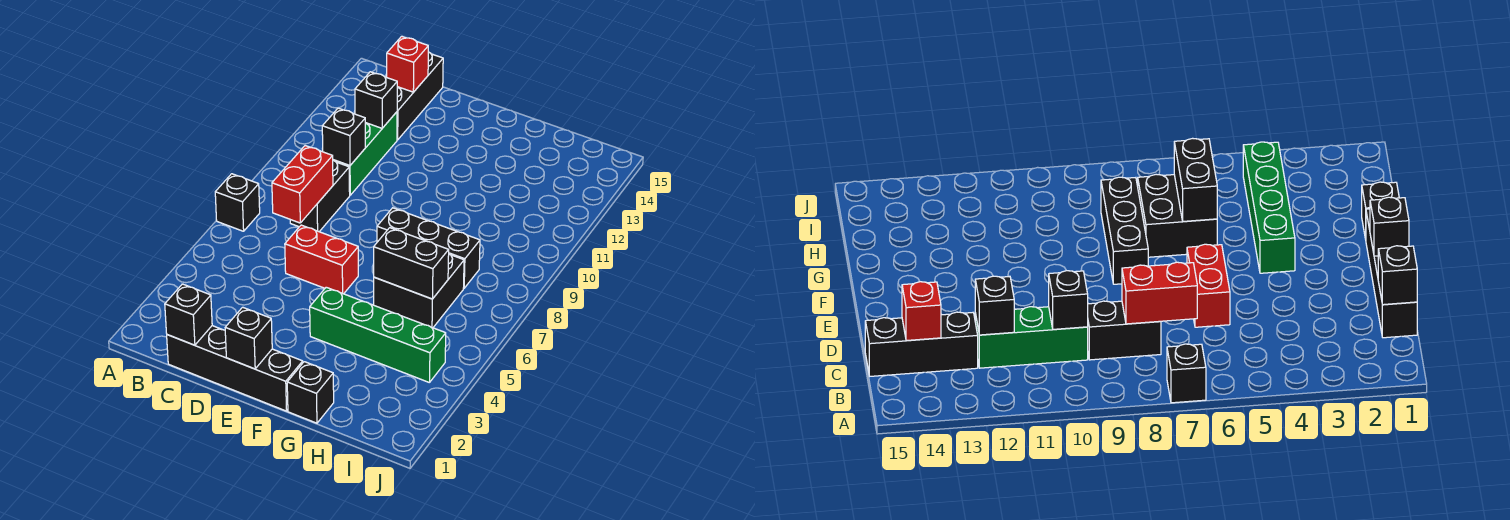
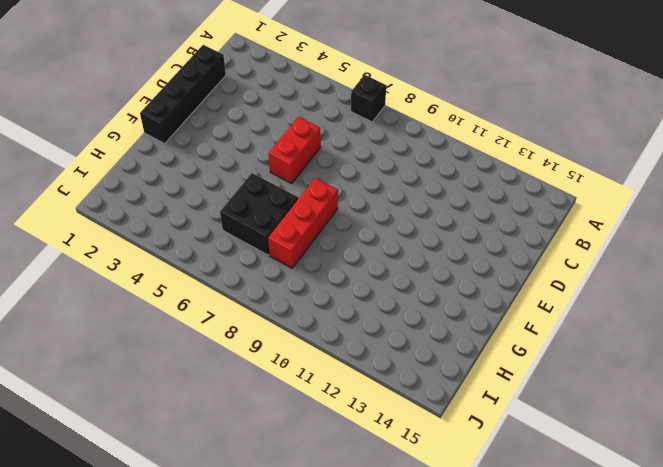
red brick F8:H8 level 1 -> black brick F8:H8 level 1
none -> black brick C8:C9 level 1
none -> green brick C10:C12 level 1
none -> black brick C13:C15 level 1

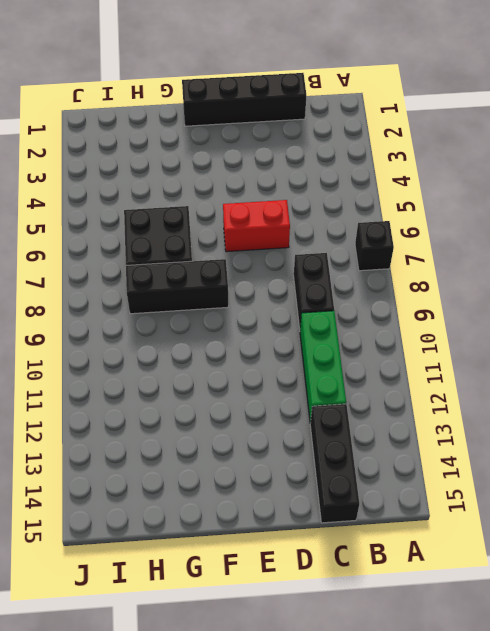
none -> green brick F4:I4 level 1
none -> black brick G1 level 1
none -> black brick C1 level 2

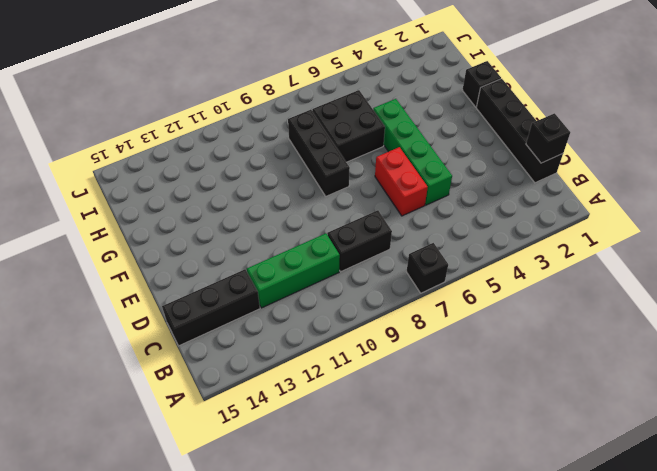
green brick D5:G5 level 1 -> green brick F4:I4 level 1
none -> red brick C7:C8 level 2
none -> black brick C10 level 2
none -> black brick C12 level 2

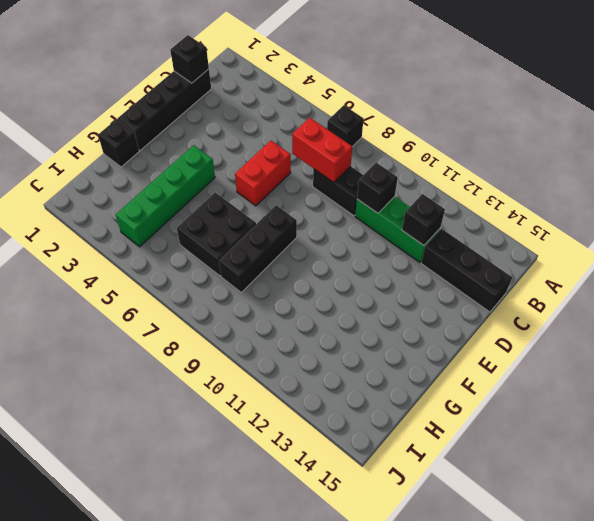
none -> red brick C14 level 2
none -> black brick E1 level 2
none -> black brick G6:H6 level 2

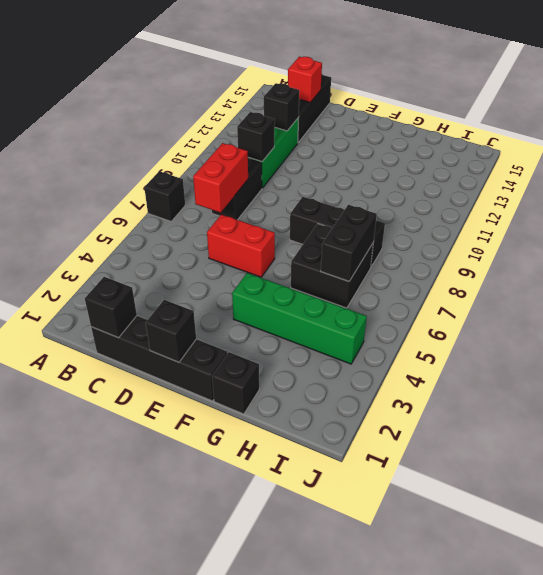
black brick H6:H7 level 2 -> black brick G6:H6 level 2

